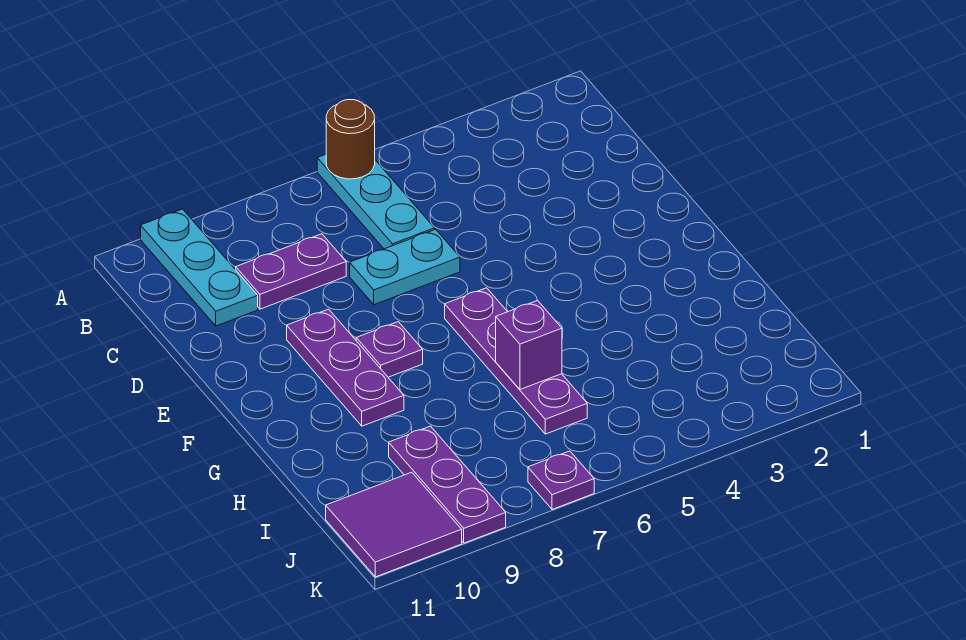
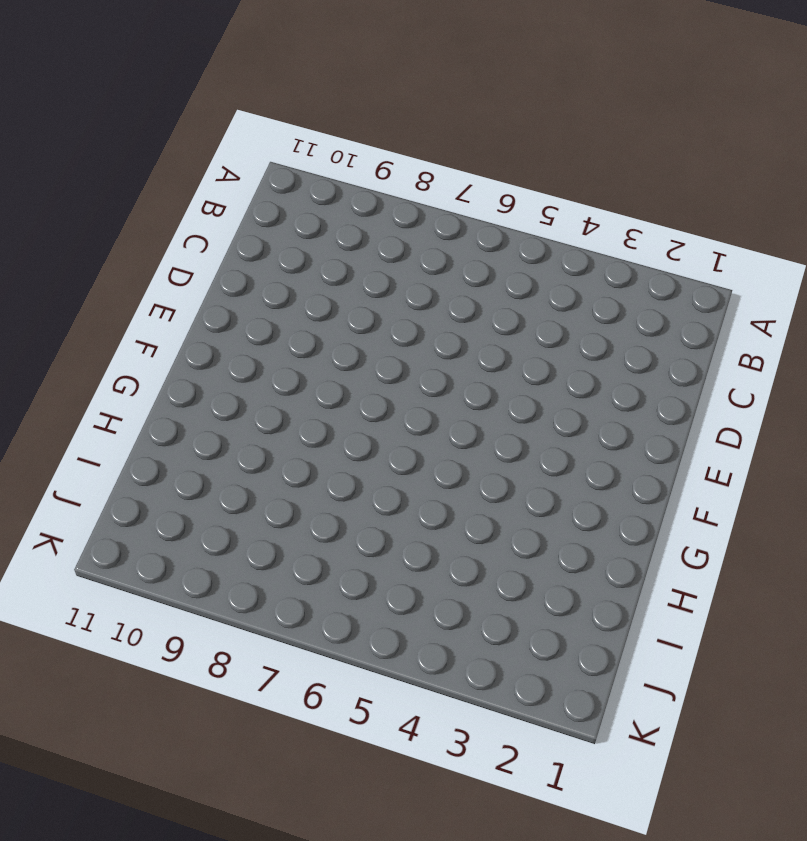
none -> cyan plate A6:C6 level 1
none -> cyan plate A10:C10 level 1
none -> purple plate C8:C9 level 1

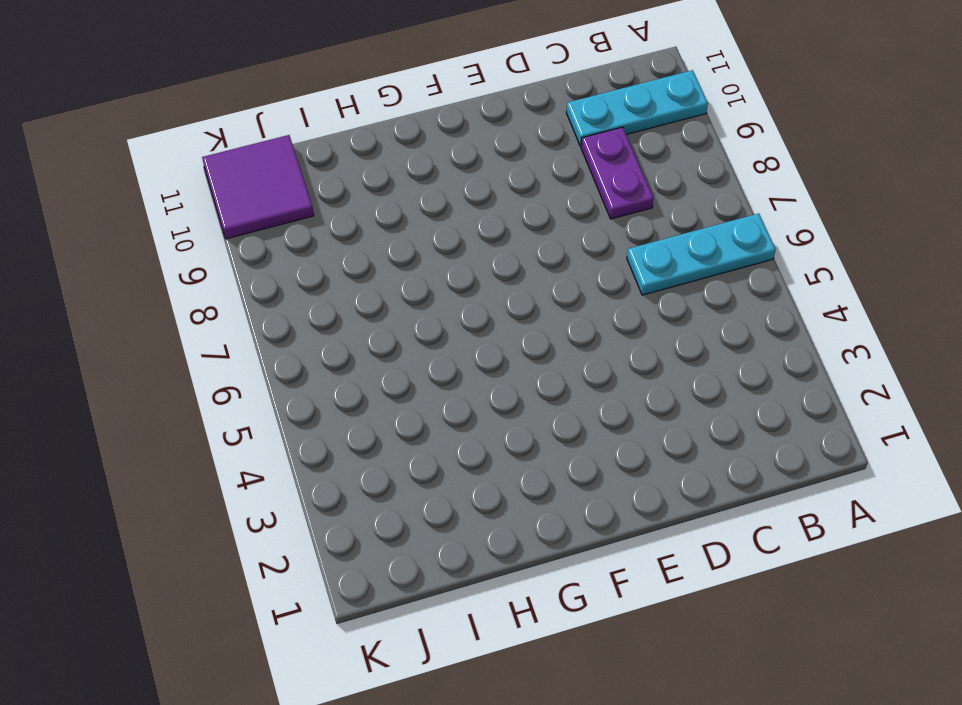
none -> cyan plate D6:D7 level 1
none -> purple plate E9:G9 level 1
none -> purple plate F6:I6 level 1

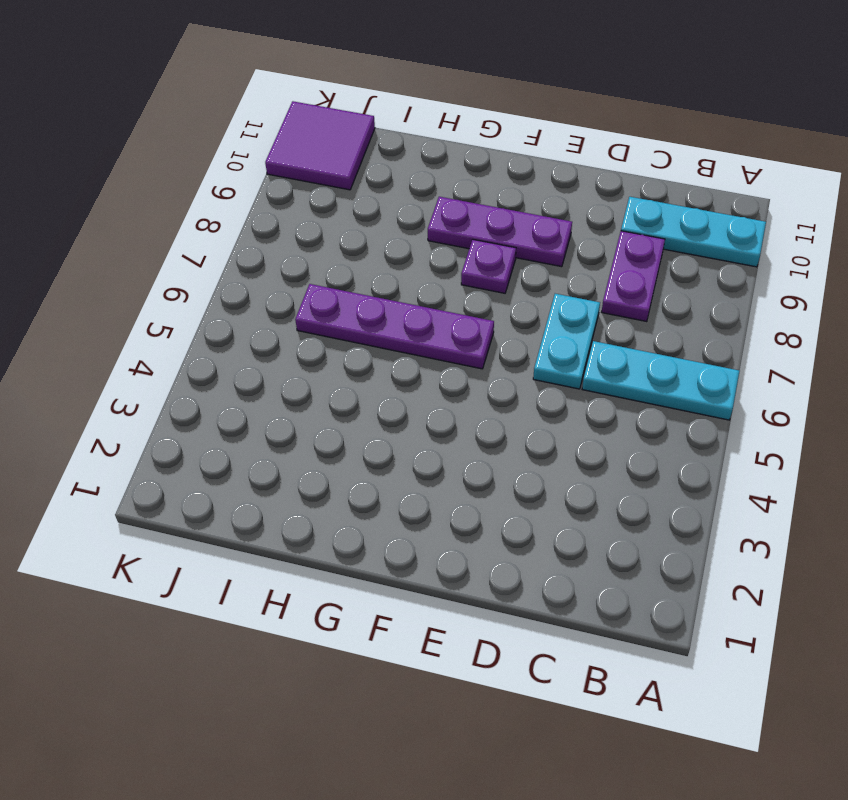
none -> purple plate I9:K9 level 1
none -> purple plate K7 level 1
none -> brown round brick A6 level 2

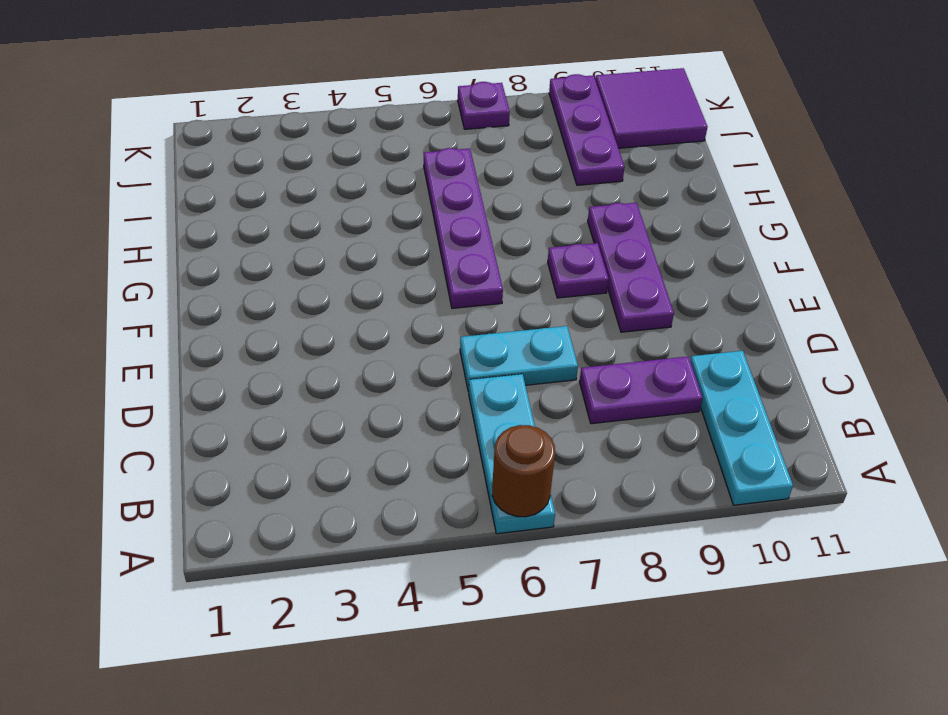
none -> purple brick H6 level 2

